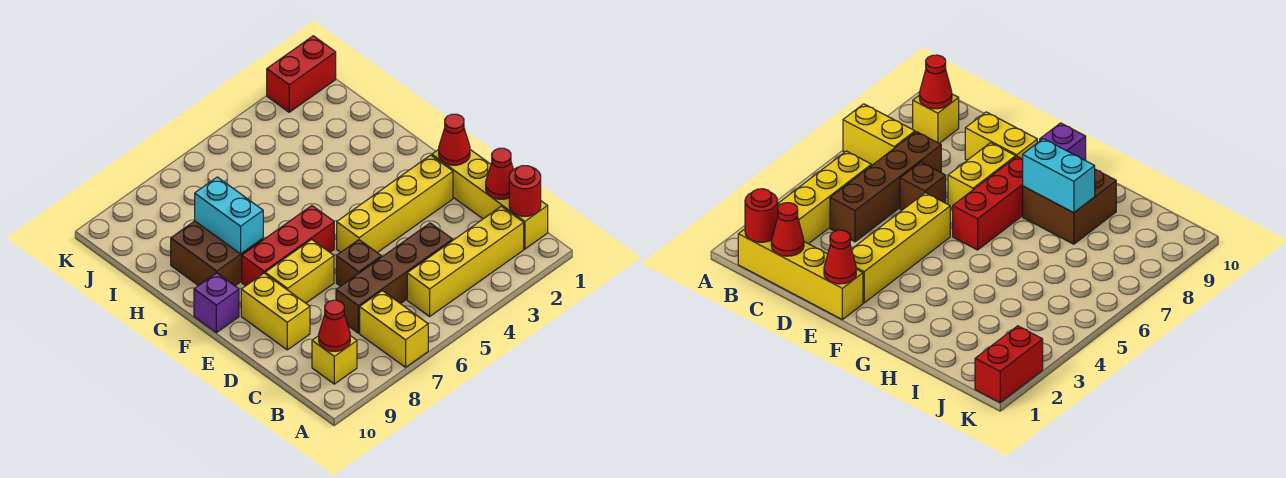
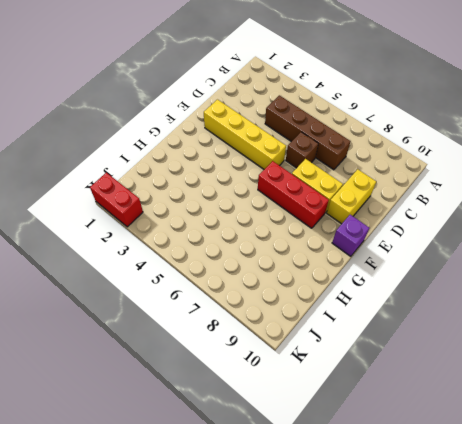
none -> yellow brick A7:B7 level 1
none -> yellow brick B1:E1 level 1
none -> yellow brick B2:B5 level 1

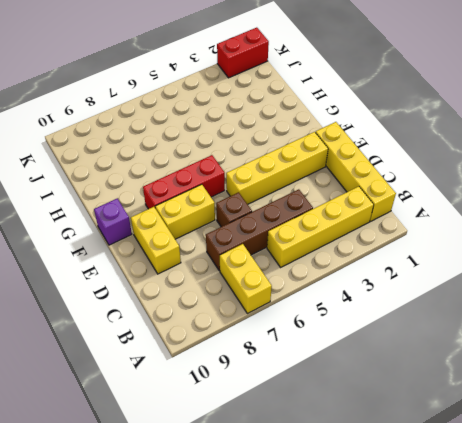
none -> yellow brick B9 level 1
none -> brown brick G8:H9 level 1
none -> red round brick B1 level 2

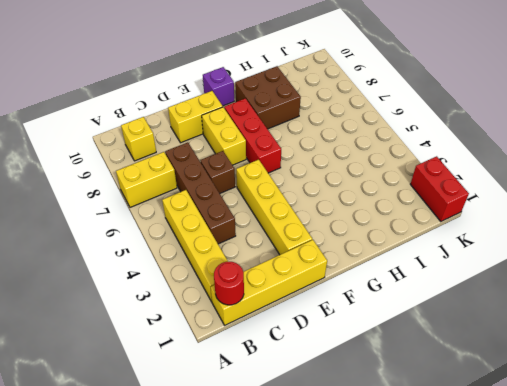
none -> red cone B9 level 2
none -> red cone C1 level 2
none -> red cone E1 level 2

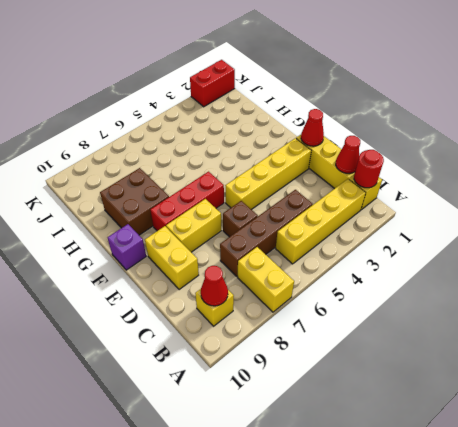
none -> cyan brick G8:H8 level 2

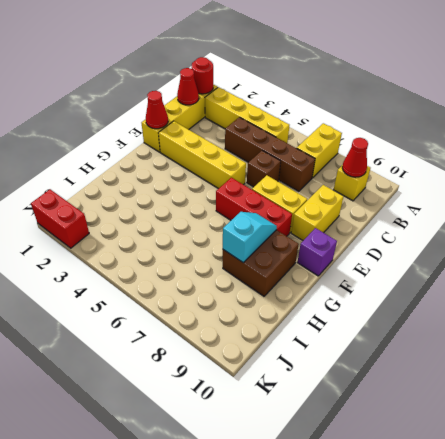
cyan slope G8:H8 level 2 top H -> cyan brick G8:H8 level 2

